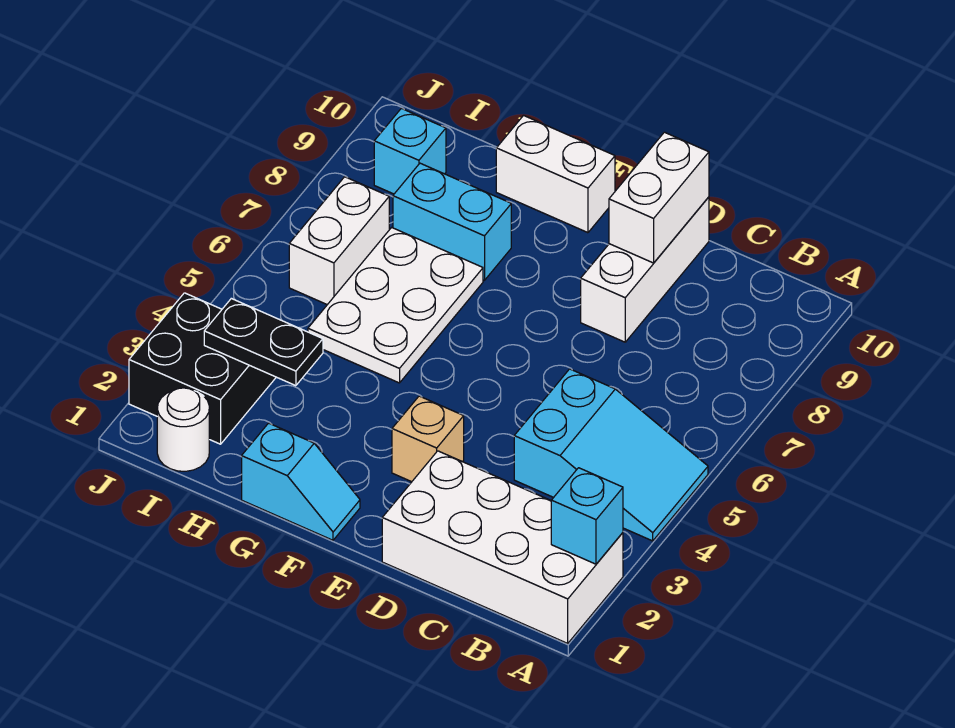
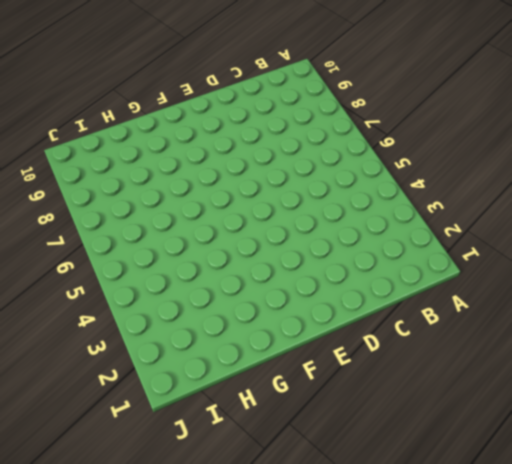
none -> white brick A1:D2 level 1
none -> cyan slope A4:C5 level 1 top C
none -> white brick D8:D10 level 1

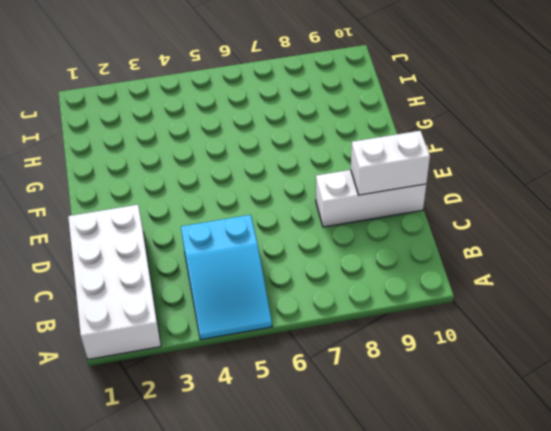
none -> tan brick E3 level 1
none -> cyan slope F1:G1 level 1 top G
none -> white brick F10:G10 level 1

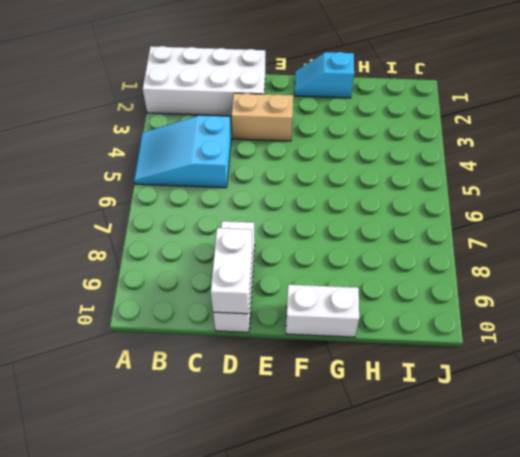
tan brick D3:E3 level 1 -> tan brick E3 level 1
none -> white plate G5:H7 level 1
none -> cyan brick G8:H8 level 1
none -> white round brick I1 level 1

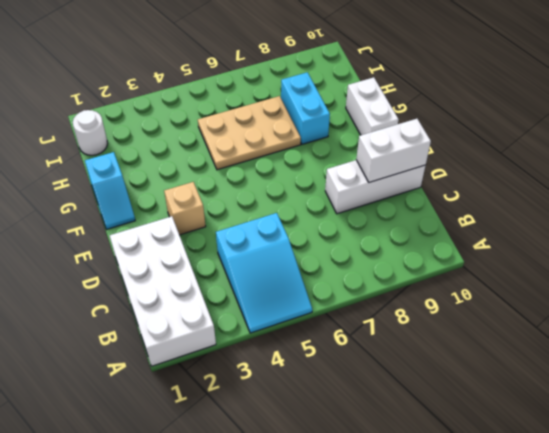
tan plate G5:H7 level 1 -> white plate G5:H7 level 1
none -> black brick I2:J3 level 1
none -> white brick I6:I7 level 1
none -> cyan brick I9 level 1

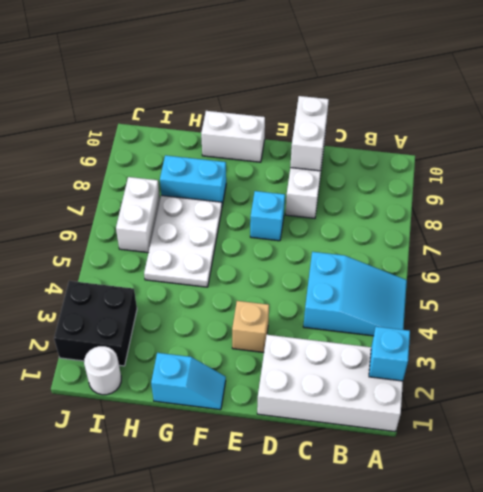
cyan brick E7 level 1 -> cyan brick I9 level 1
none -> black plate H3:I3 level 2

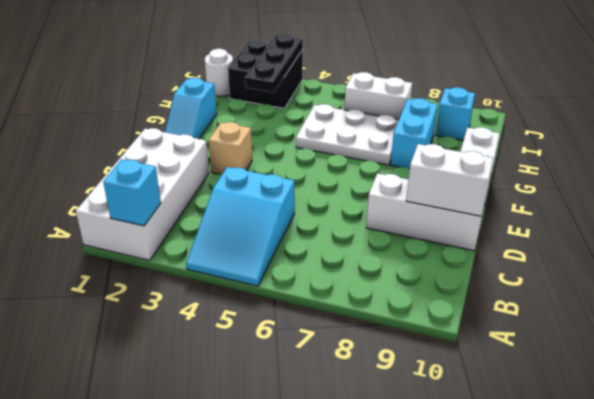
black plate H3:J3 level 2 -> black plate H3:I3 level 2

